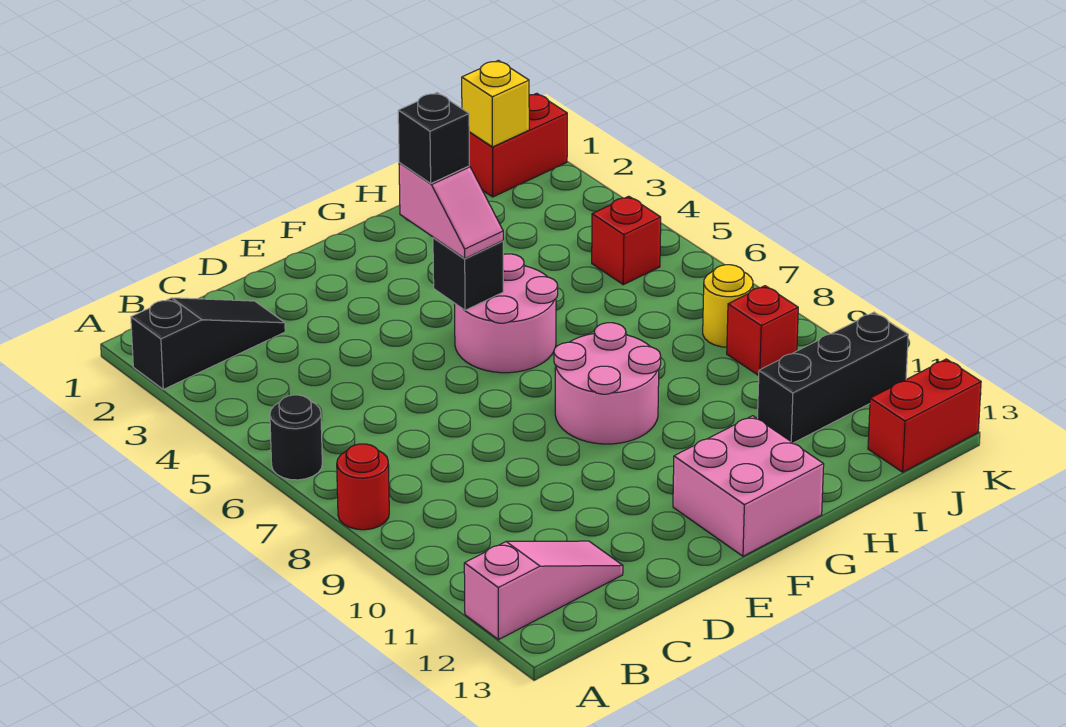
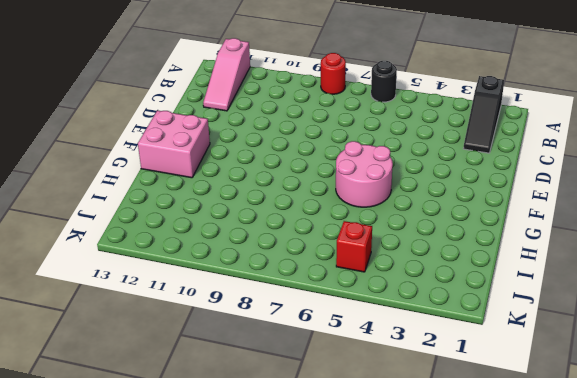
none -> pink round brick F8:G9 level 1
none -> black brick I11:K11 level 1
none -> red brick J1:K1 level 1

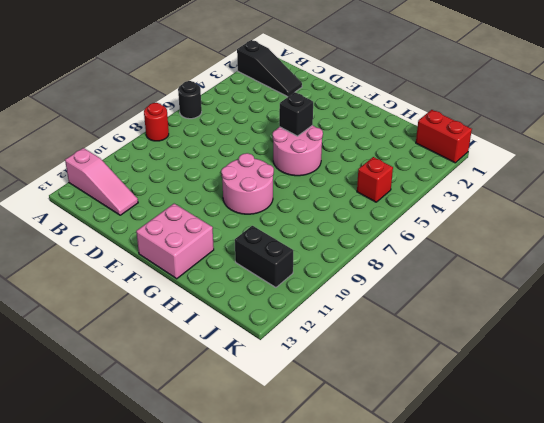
black brick I11:J11 level 1 -> black brick I11:K11 level 1
none -> yellow round brick J8 level 1
none -> red brick J9 level 1
none -> red brick J13:K13 level 1

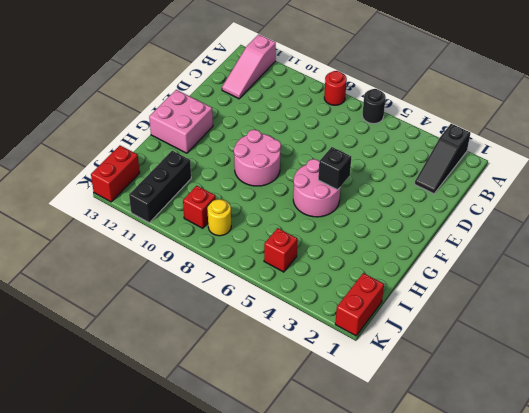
none -> yellow brick J1 level 2
none -> pink slope F4:F5 level 3 top 4
none -> black brick F4 level 4

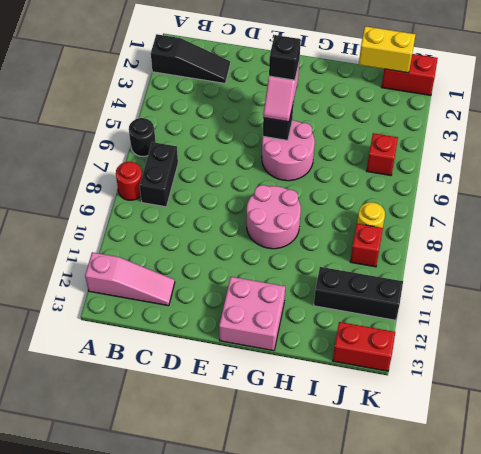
black brick B7:B8 level 1 -> none
yellow brick I1:J1 level 2 -> yellow brick J1 level 2

